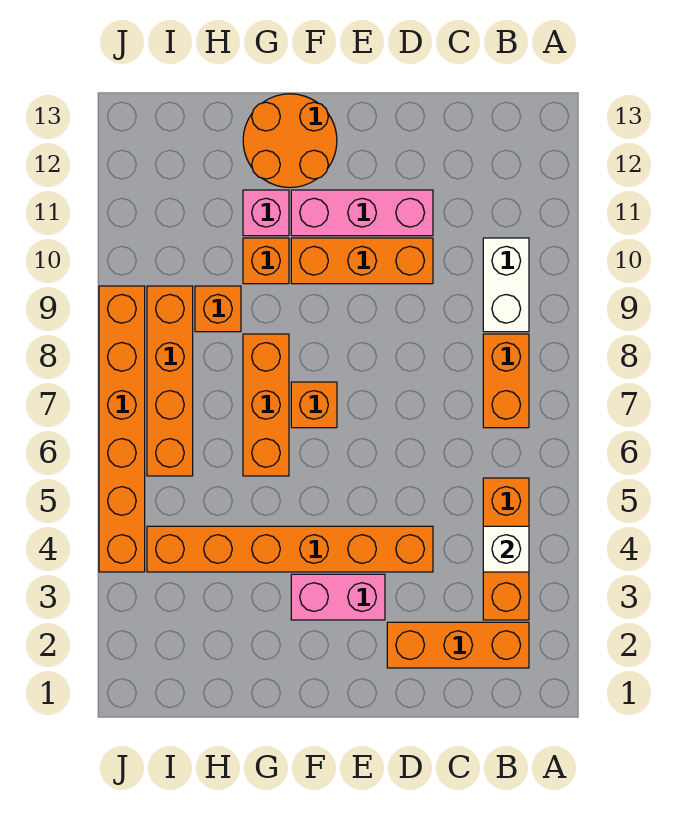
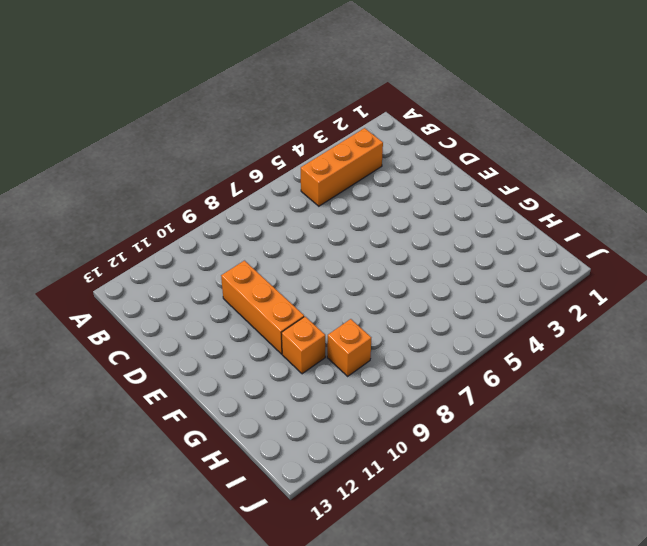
none -> orange brick B2:D2 level 1
none -> orange brick B7:B8 level 1
none -> white brick B9:B10 level 1

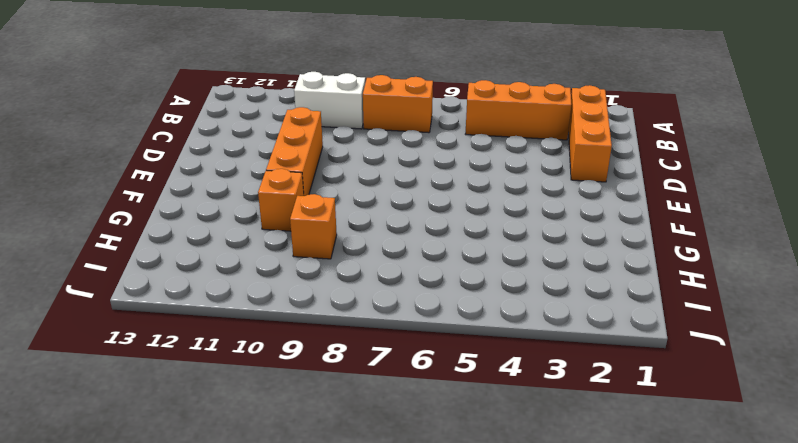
none -> orange brick D4:I4 level 1
none -> pink brick D11:F11 level 1
none -> pink brick E3:F3 level 1

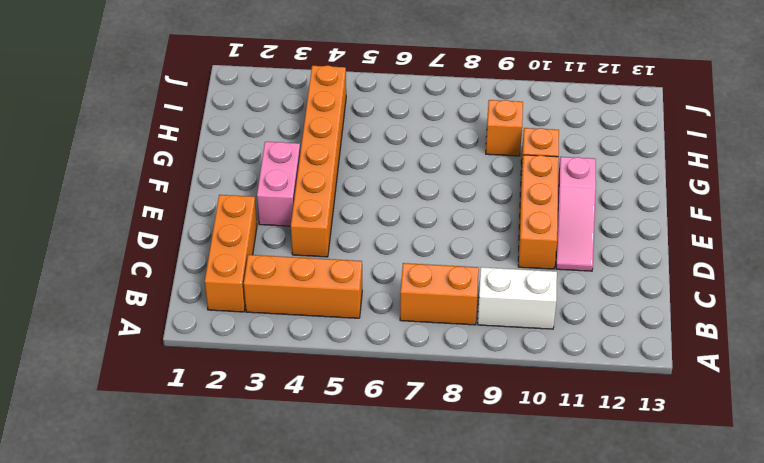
pink slope D11:F11 level 1 top F -> pink brick D11:F11 level 1
none -> orange brick F7 level 1
none -> orange round brick F12:G13 level 1
none -> orange brick G6:G8 level 1

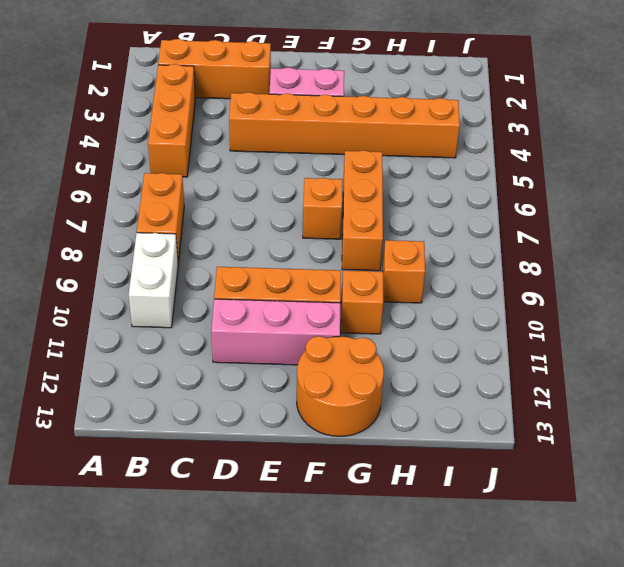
none -> pink brick G11 level 1
none -> orange brick I6:I9 level 1
none -> orange brick J4:J9 level 1

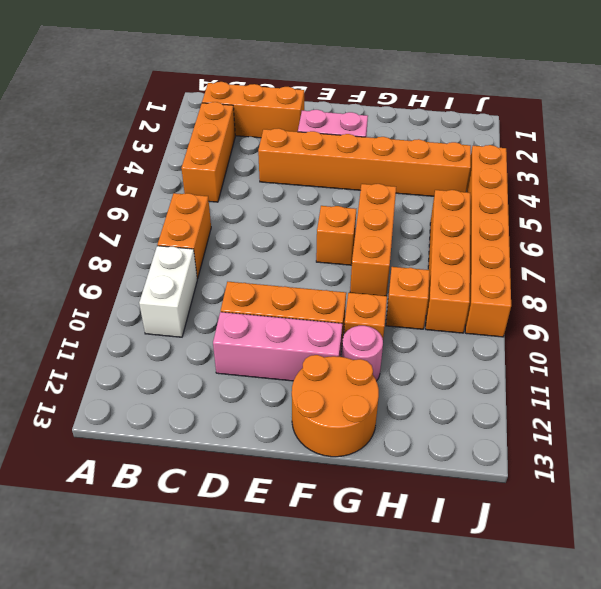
pink round brick G11 level 1 -> pink brick G11 level 1
none -> white brick B4 level 2

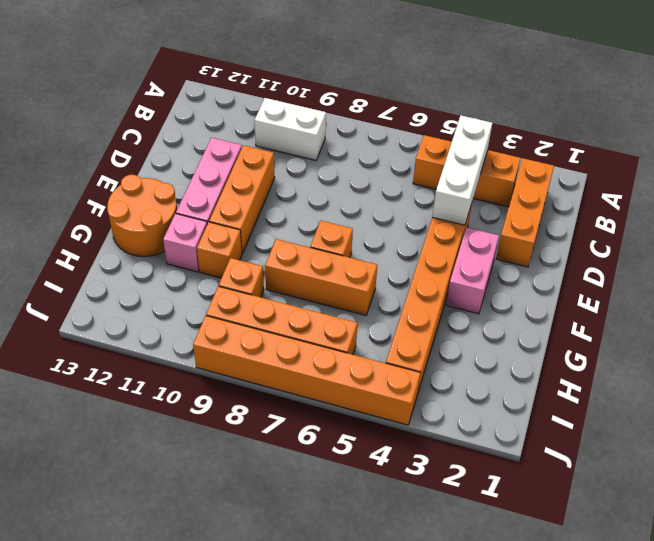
white brick B4:D4 level 2 -> white brick B4 level 2
none -> orange brick B7:B8 level 1

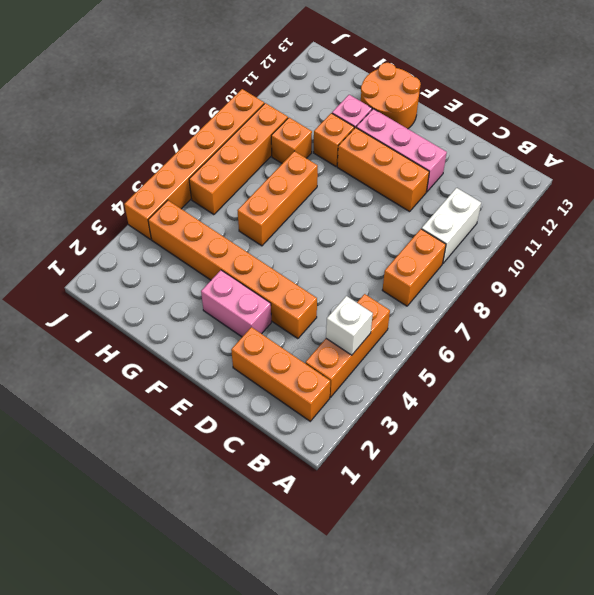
none -> orange brick F7 level 1

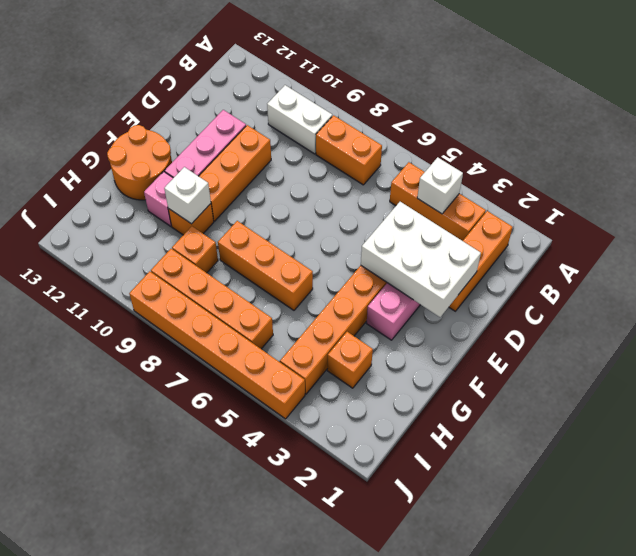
white brick D2:E4 level 2 -> none
white brick G10 level 2 -> none
orange brick H3 level 1 -> orange brick F7 level 1

